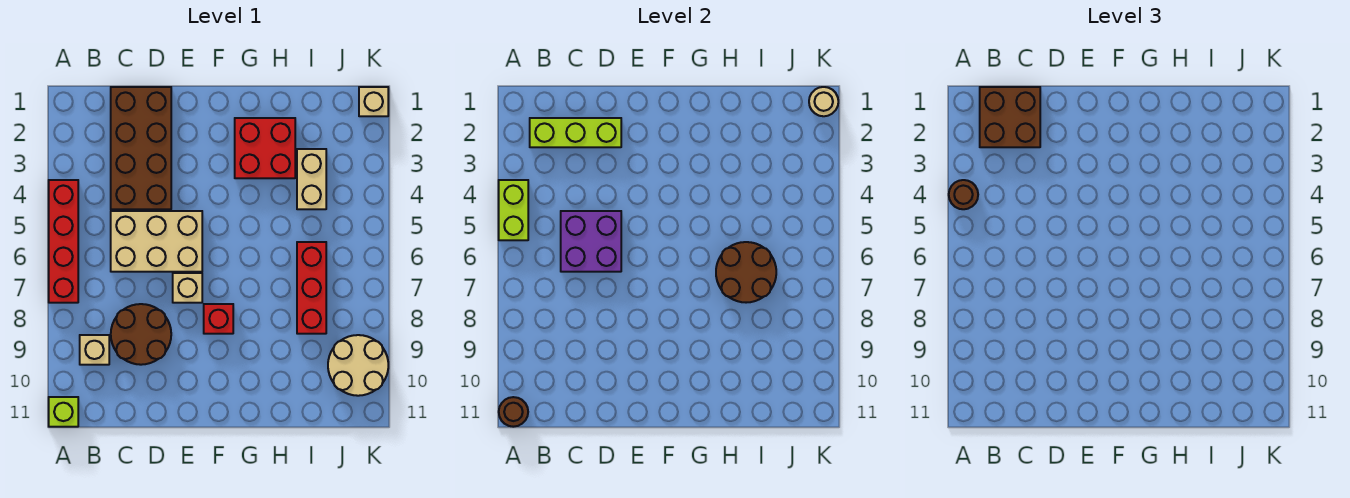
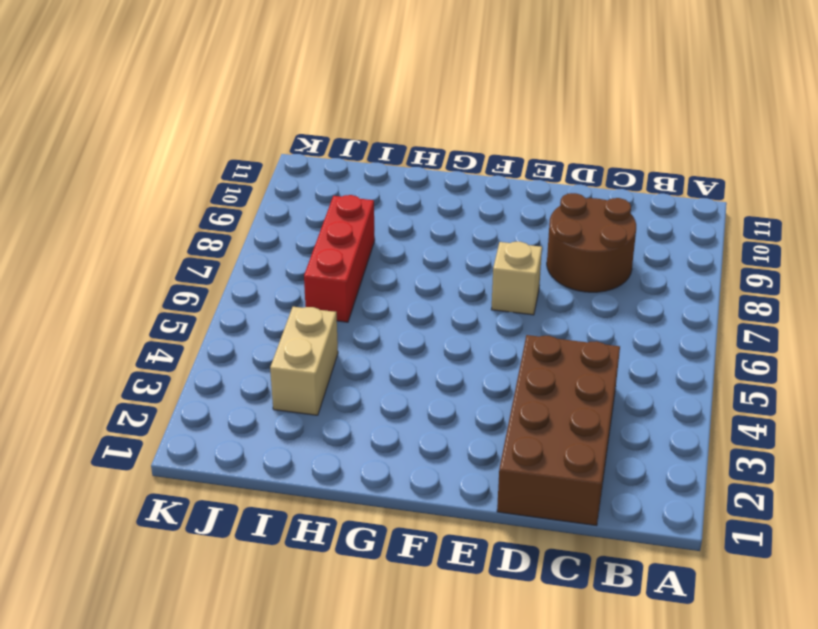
none -> red brick A4:A7 level 1
none -> lime brick A11 level 1
none -> tan brick B9 level 1

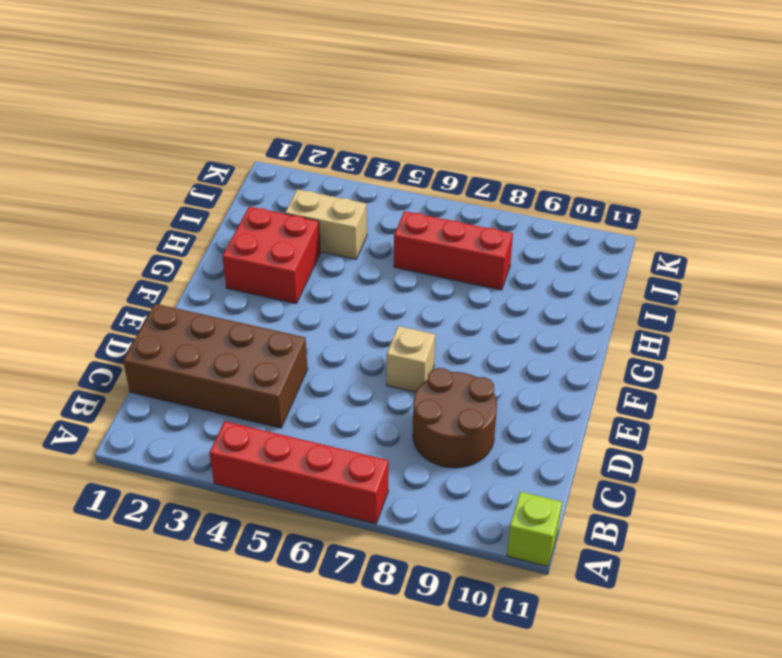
none -> tan brick B9 level 1
none -> tan brick C5:E6 level 1
none -> red brick F8 level 1

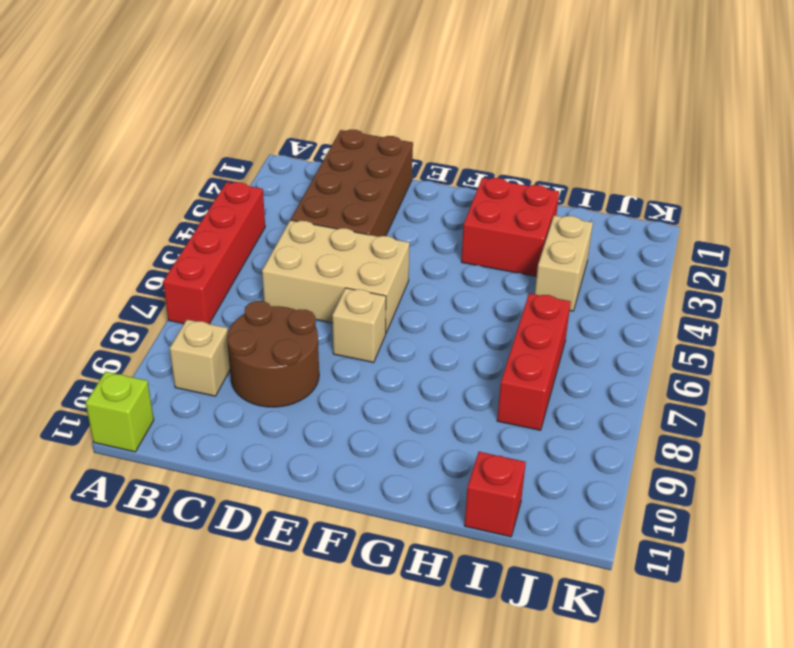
red brick I11 level 1 -> red brick F8 level 1
none -> tan round brick J9:K10 level 1
none -> tan brick K1 level 1
none -> lime brick A4:A5 level 2

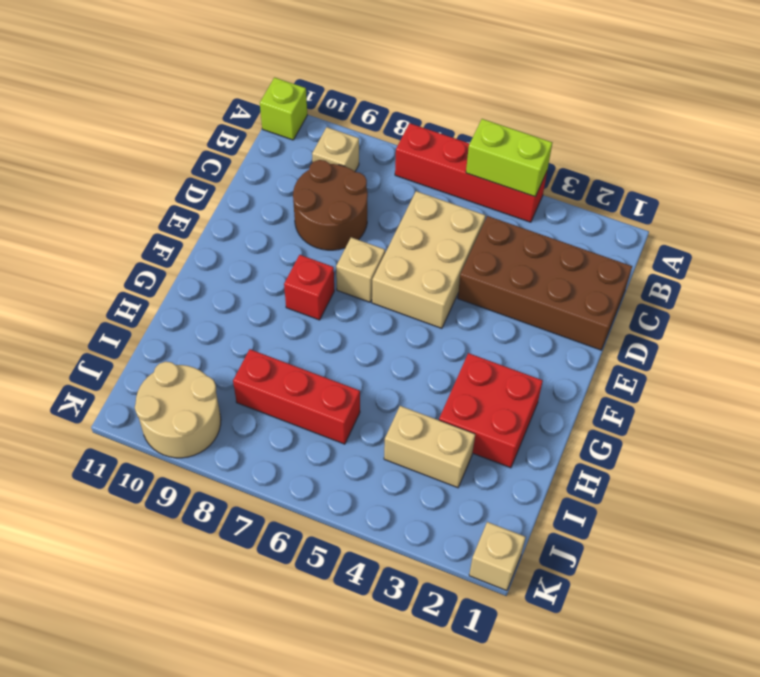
none -> brown round brick A11 level 2
none -> lime brick B2:D2 level 2
none -> purple brick C5:D6 level 2

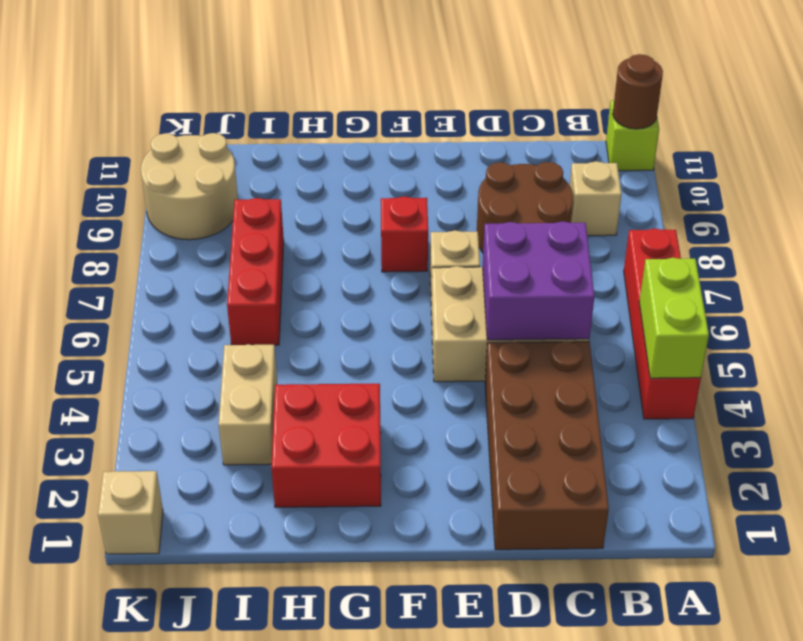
none -> lime brick B2:D2 level 2
none -> brown round brick H6:I7 level 2
none -> tan round brick K1 level 2

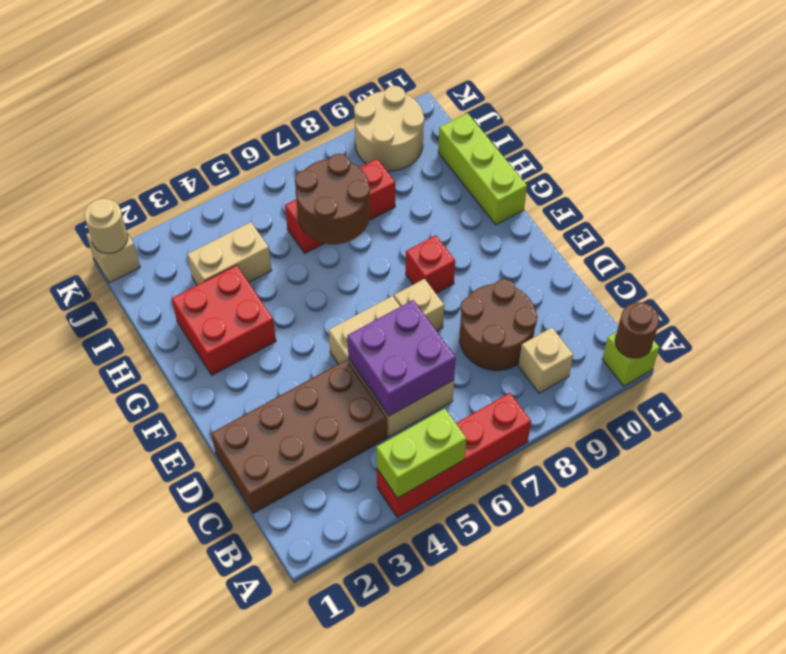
lime brick G11:I11 level 1 -> lime brick B2:D2 level 2
none -> brown round brick A4 level 3
none -> brown brick B1:C2 level 3

